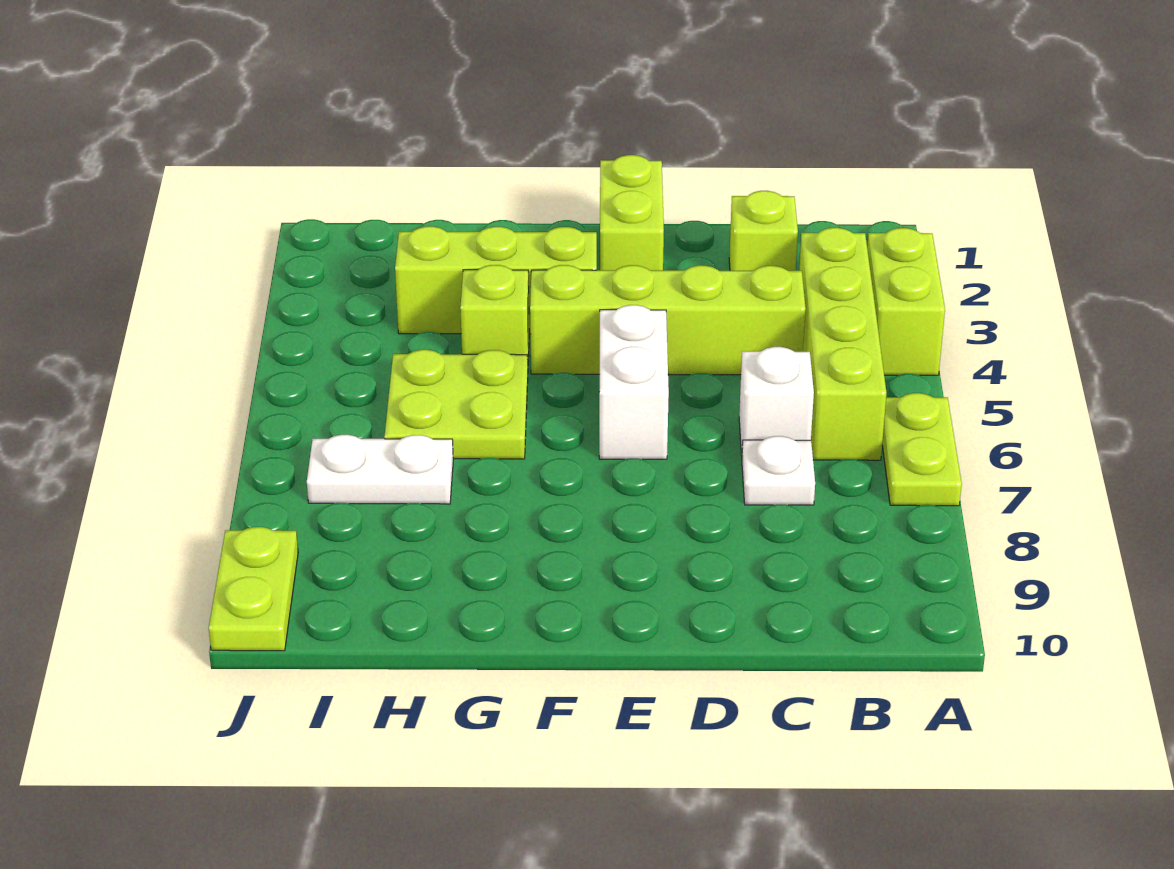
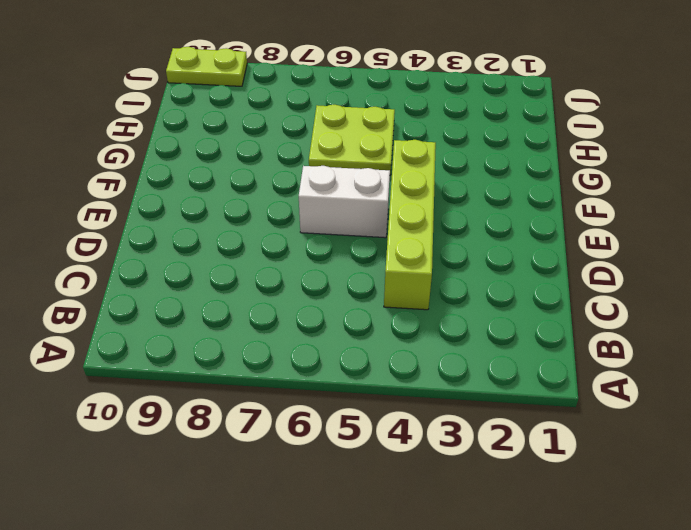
none -> lime brick A3:A4 level 1
none -> lime plate A6:A7 level 1
none -> lime brick B3:B6 level 1

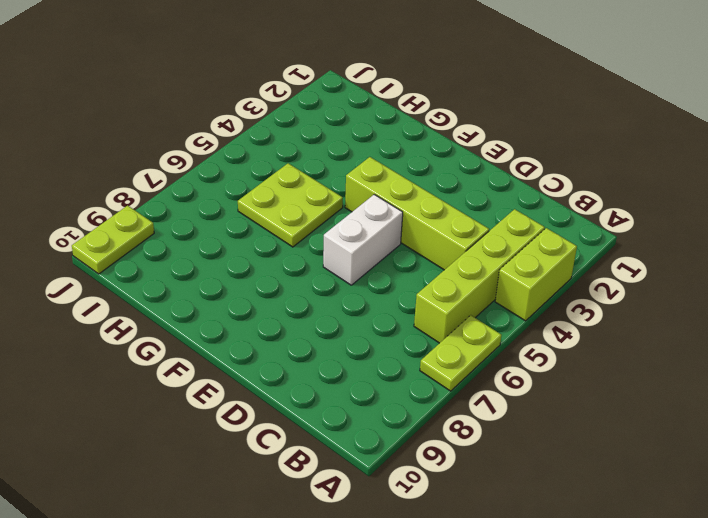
none -> lime brick C2 level 1
none -> white brick C6 level 1
none -> white plate C7 level 1

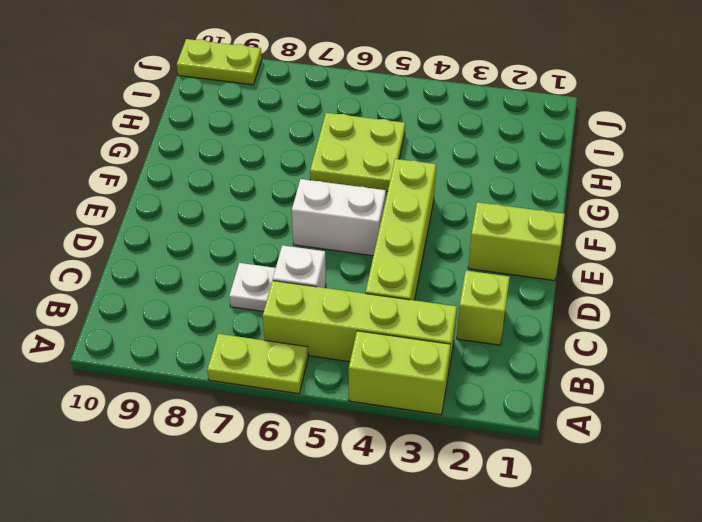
none -> lime brick F3:H3 level 1
none -> lime brick G4 level 1
none -> white plate H7:I7 level 1

